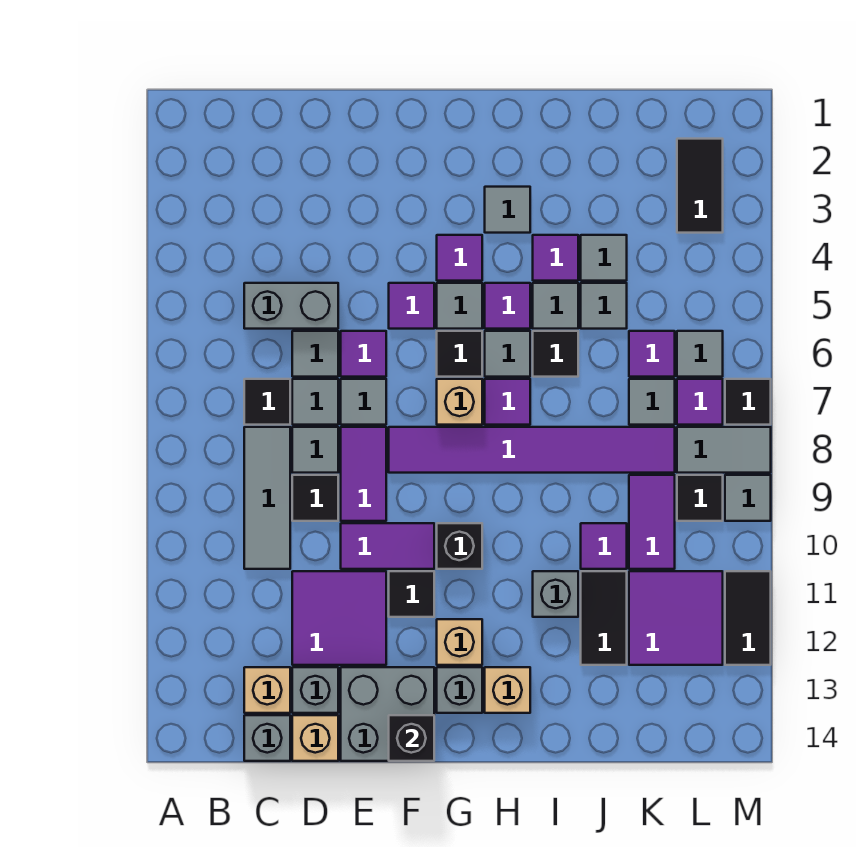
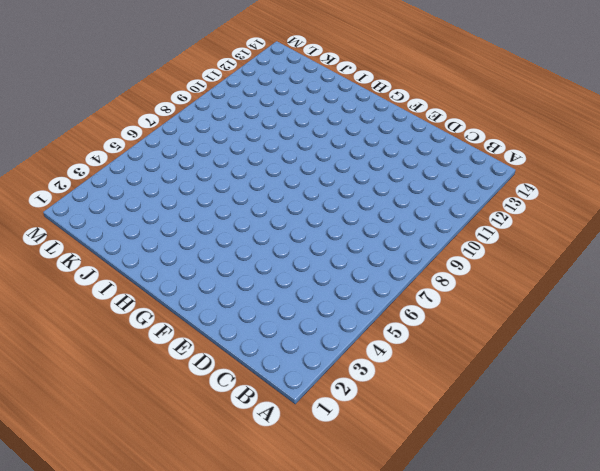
none -> grey brick C5:D5 level 1
none -> black tile C7 level 1
none -> grey tile C8:C10 level 1
none -> tan brick C13 level 1

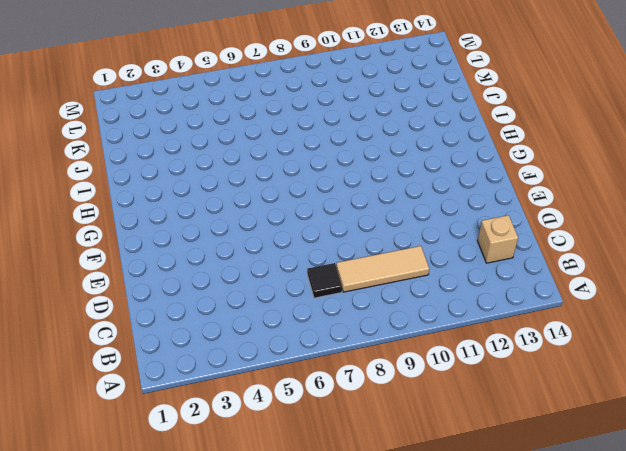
tan tile C8:C10 level 1 -> grey tile C8:C10 level 1
none -> grey brick C5:D5 level 1
none -> grey brick C14 level 1
none -> grey tile D6 level 1
none -> grey tile D7 level 1

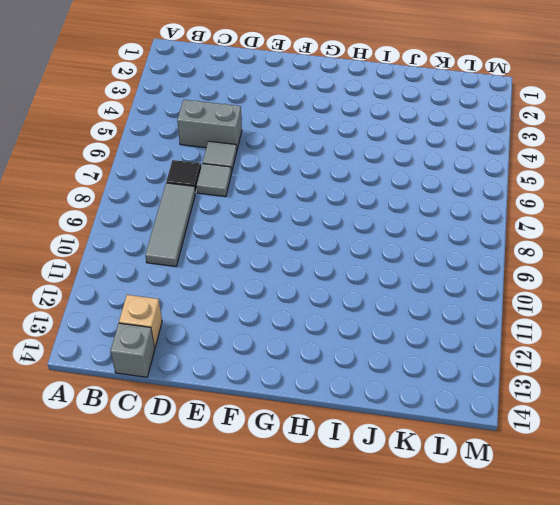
none -> grey tile D8 level 1
none -> black tile D9 level 1
none -> purple tile D11:E12 level 1
none -> grey brick D13 level 1

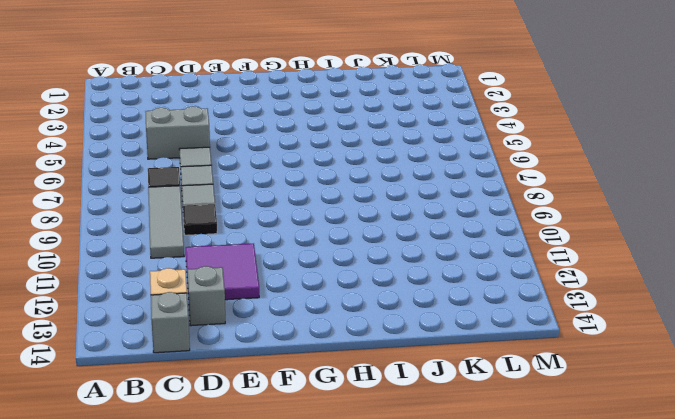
none -> tan brick D14 level 1
none -> purple tile E6 level 1
none -> grey tile E7 level 1
none -> purple tile E8:E9 level 1

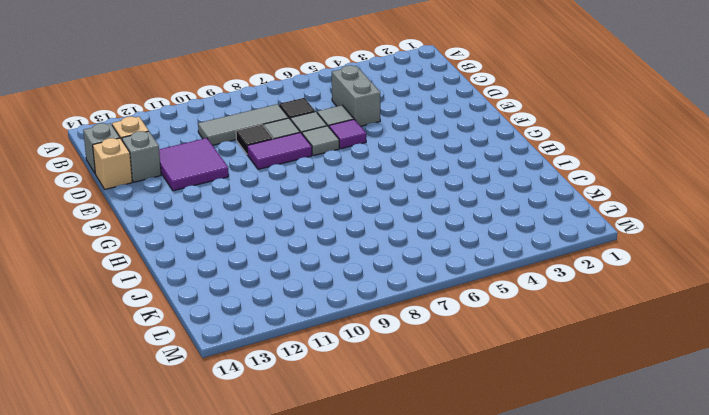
none -> purple tile E10:F10 level 1
none -> grey brick E13:F14 level 1
none -> purple tile F5 level 1
none -> purple tile F8:K8 level 1

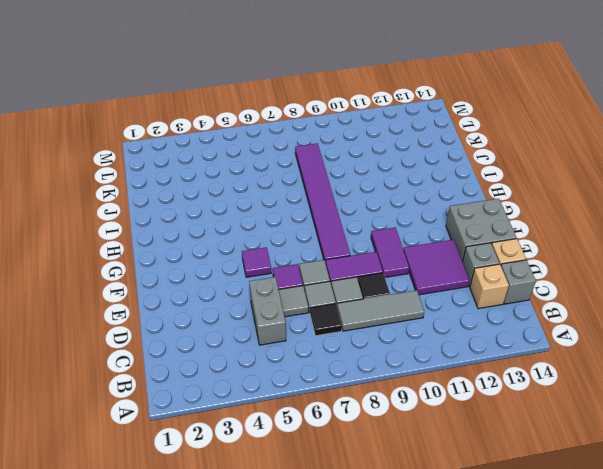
none -> black tile F11 level 1
none -> purple tile G4 level 1
none -> grey tile G5 level 1
none -> black tile G6 level 1

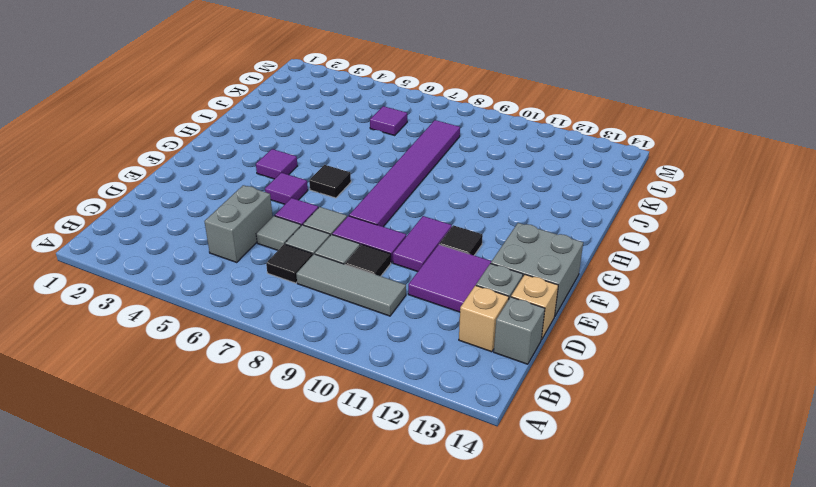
none -> grey tile G5 level 1
none -> tan brick G7 level 1
none -> black brick G10 level 1
none -> tan brick G12 level 1

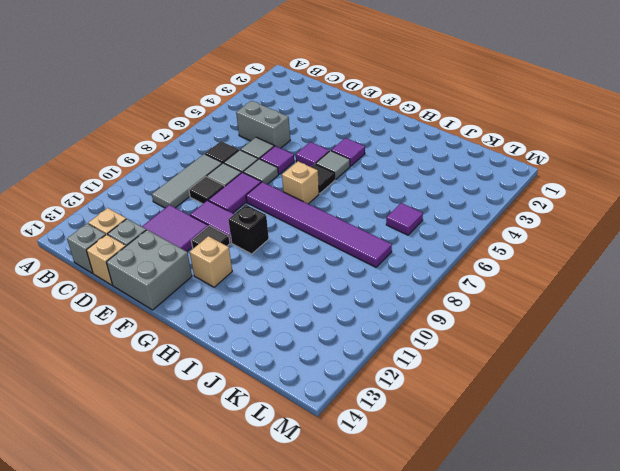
none -> grey brick G13 level 1
none -> grey tile H3 level 1
none -> purple tile H5 level 1
none -> grey tile H6 level 1

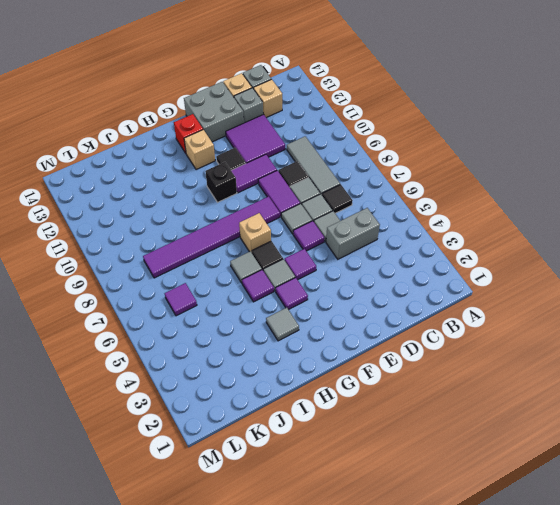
red brick G13 level 1 -> grey brick G13 level 1
none -> purple tile H7 level 1
none -> tan brick H13 level 1
none -> purple tile I4 level 1
none -> grey tile I5 level 1

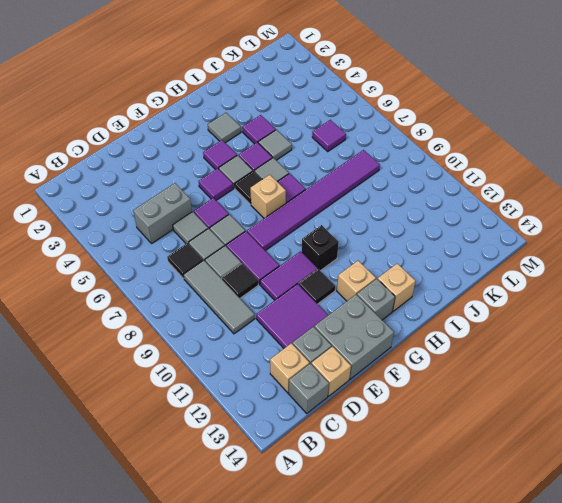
none -> black tile I6 level 1
none -> grey brick I11 level 1
none -> grey tile J4 level 1
none -> grey tile J5 level 1

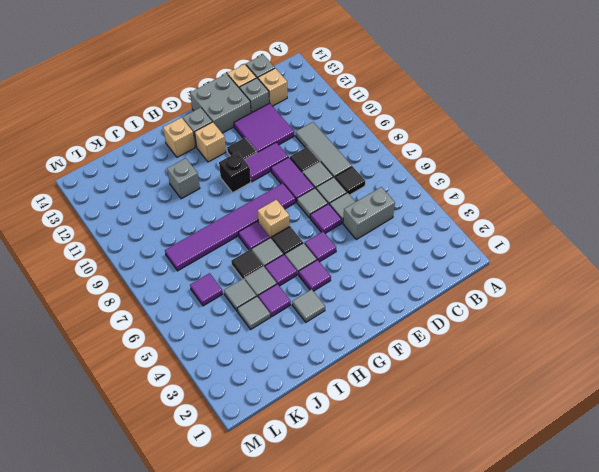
none -> purple tile J10 level 1
none -> black tile J11:J12 level 1
none -> grey tile K7 level 1
none -> purple tile K9:K10 level 1

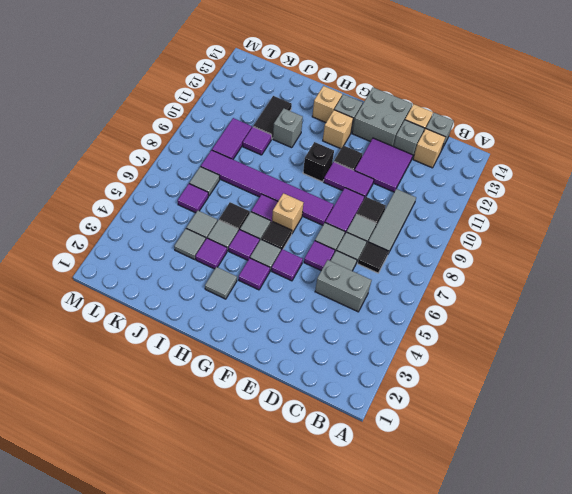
none -> purple tile K11:L12 level 1
none -> black tile L2:L3 level 1
none -> grey tile L6 level 1
none -> purple tile L7 level 1

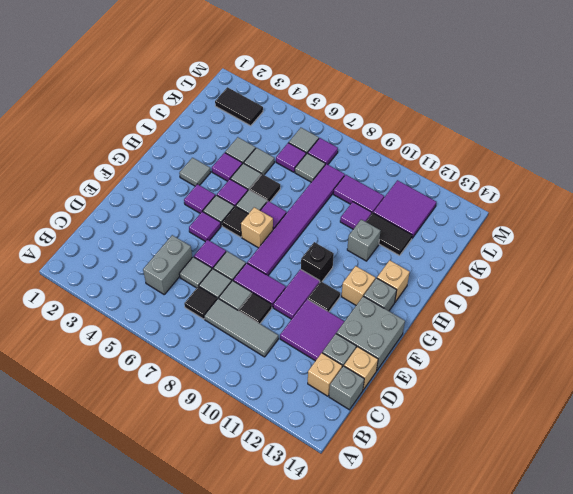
none -> grey tile L8:M8 level 1
none -> black tile L9 level 1
none -> black tile M7 level 1
none -> grey tile M9 level 1

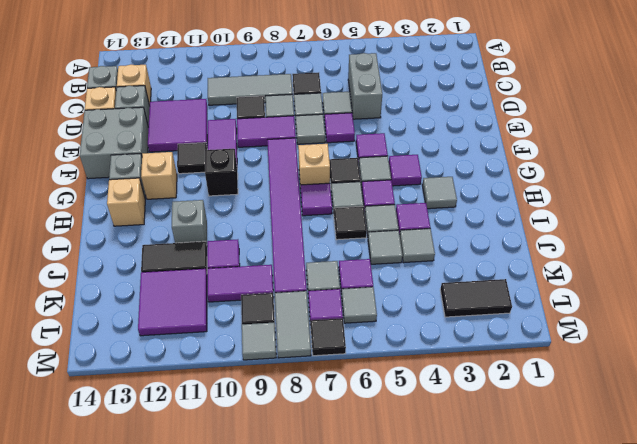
none -> black tile M11:M12 level 1
none -> black brick F14 level 2

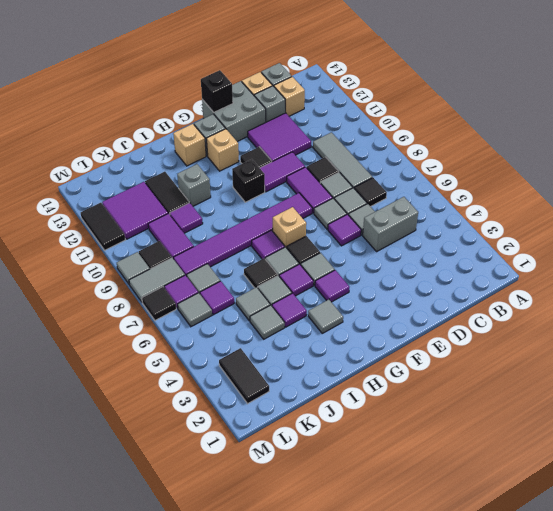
none -> purple tile F5 level 1

